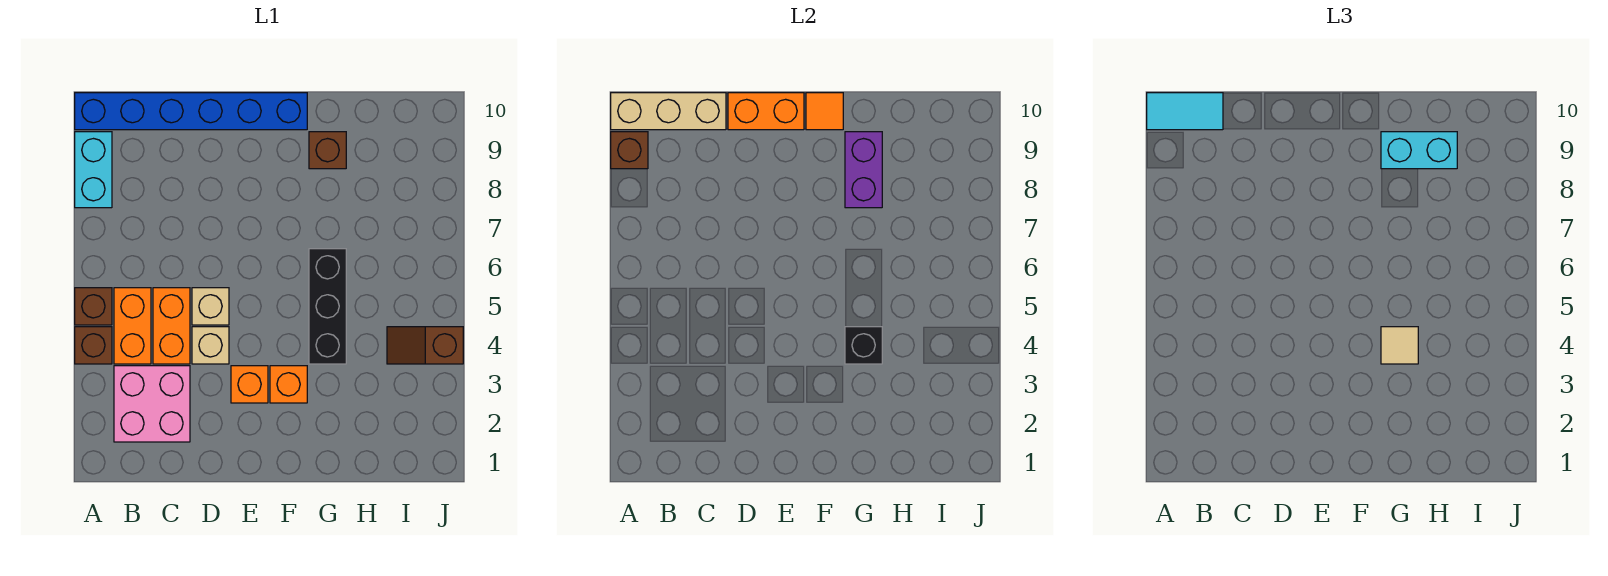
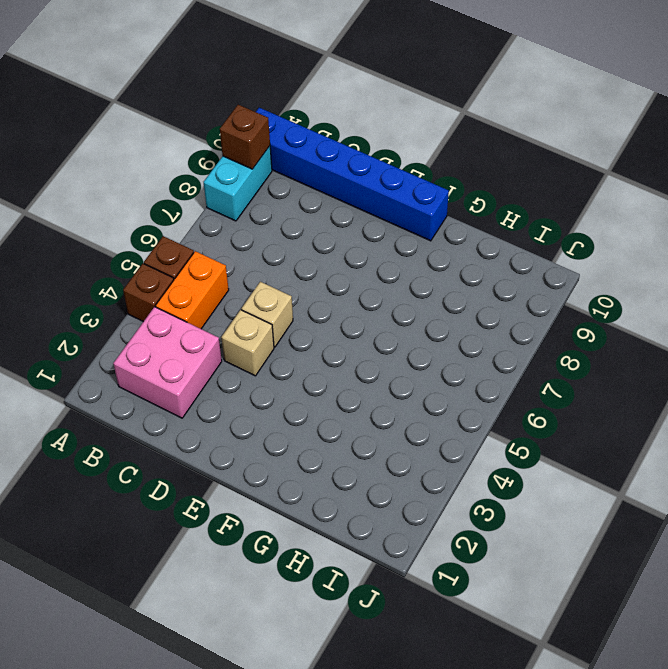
none -> orange brick C4:C5 level 1
none -> orange brick E3 level 1
none -> orange brick F3 level 1

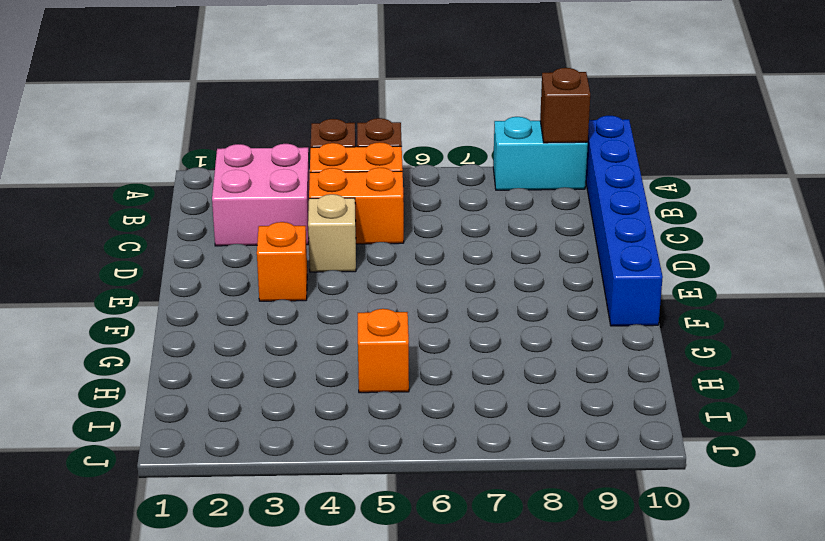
orange brick H5 level 1 -> orange brick F3 level 1
none -> tan brick D5 level 1
none -> black brick G4:G6 level 1
none -> brown brick G9 level 1

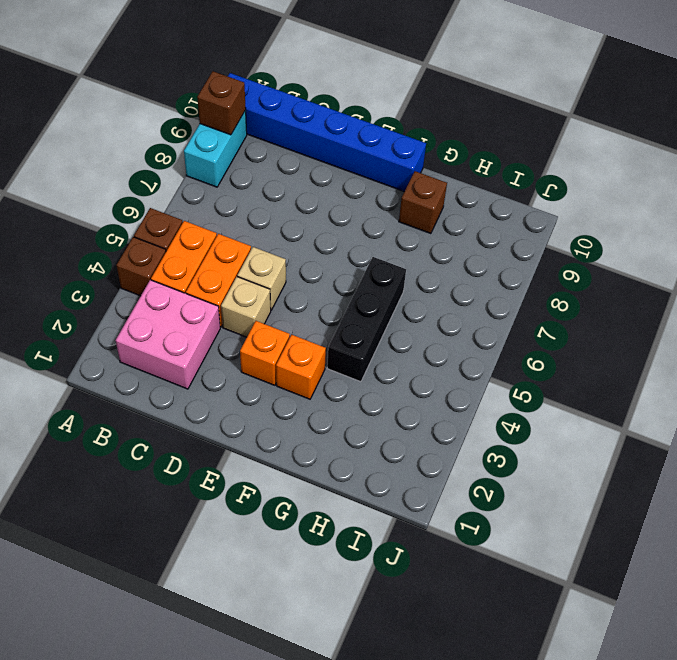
none -> brown slope I4:J4 level 1 top J
none -> tan brick A10:C10 level 2
none -> orange brick D10:E10 level 2

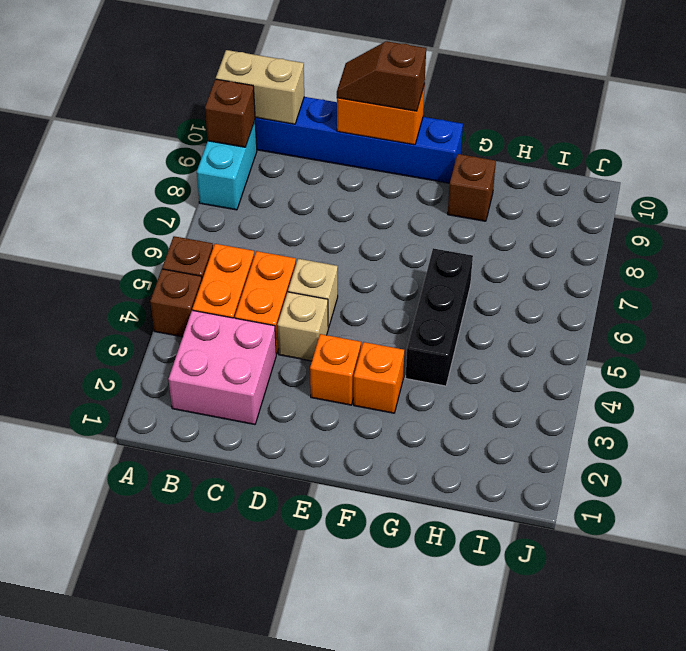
tan brick A10:B10 level 2 -> tan brick A10:C10 level 2
brown slope D10:E10 level 3 top E -> brown slope I4:J4 level 1 top J
none -> orange tile F10 level 2
none -> black brick G4 level 2
none -> purple brick G8:G9 level 2

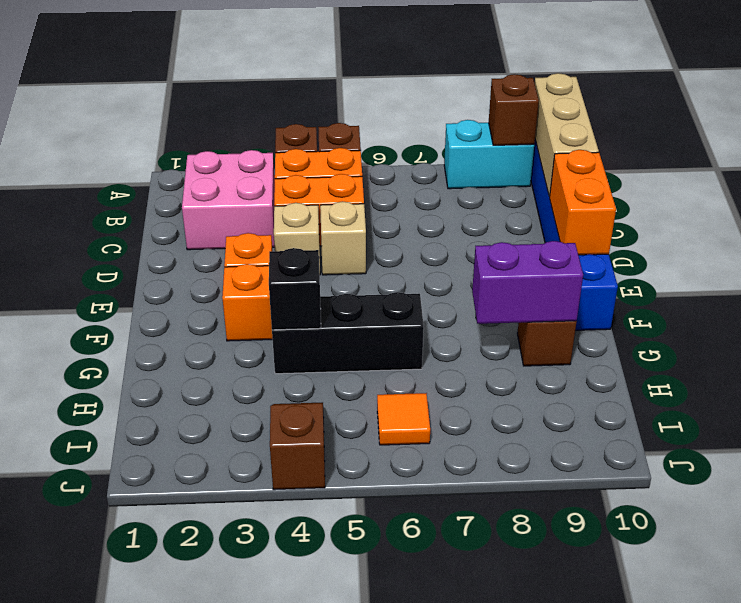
orange tile I6 level 1 -> orange tile F10 level 2
none -> cyan tile A10:B10 level 3
none -> tan tile G4 level 3
none -> cyan brick G9:H9 level 3

